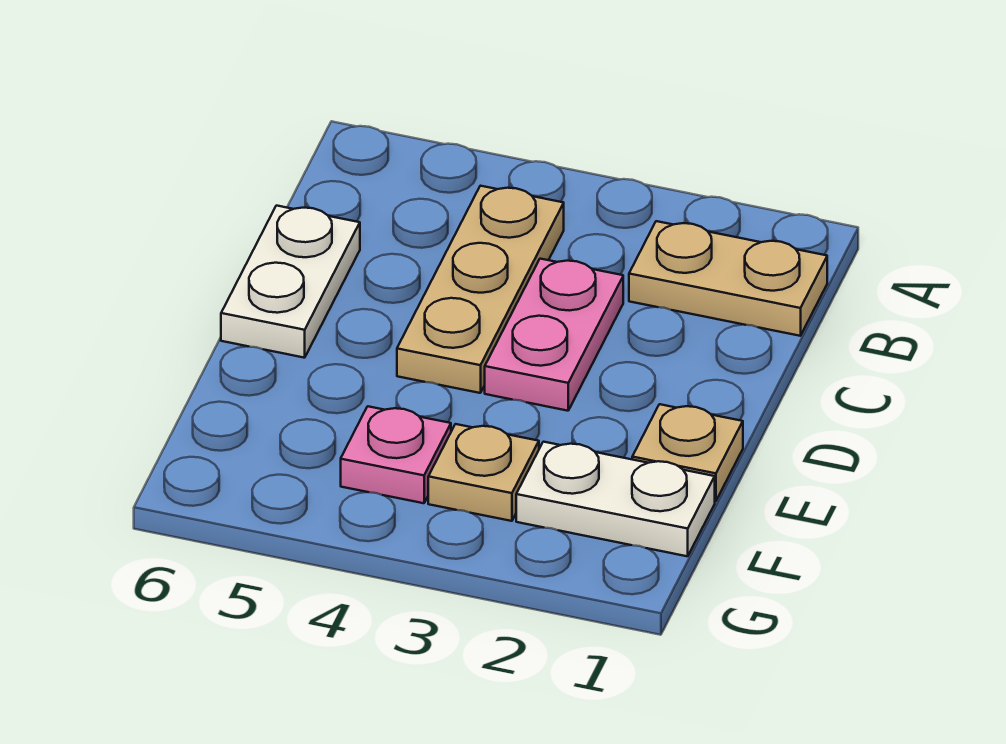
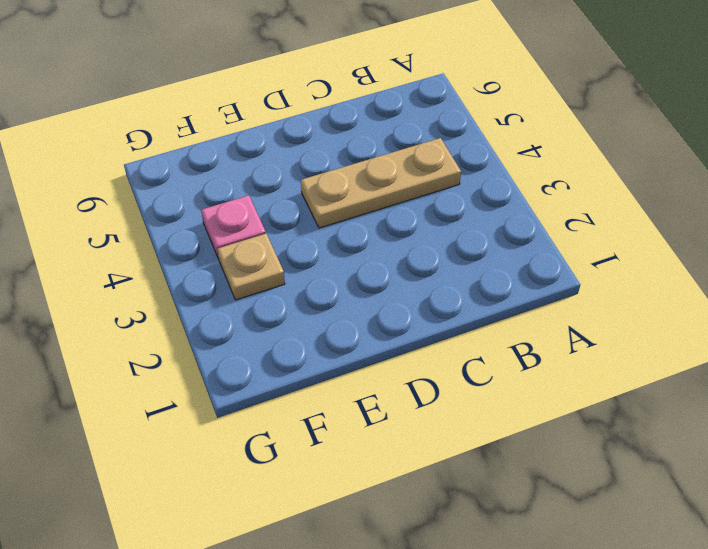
none -> tan plate B1:B2 level 1
none -> pink plate C3:D3 level 1

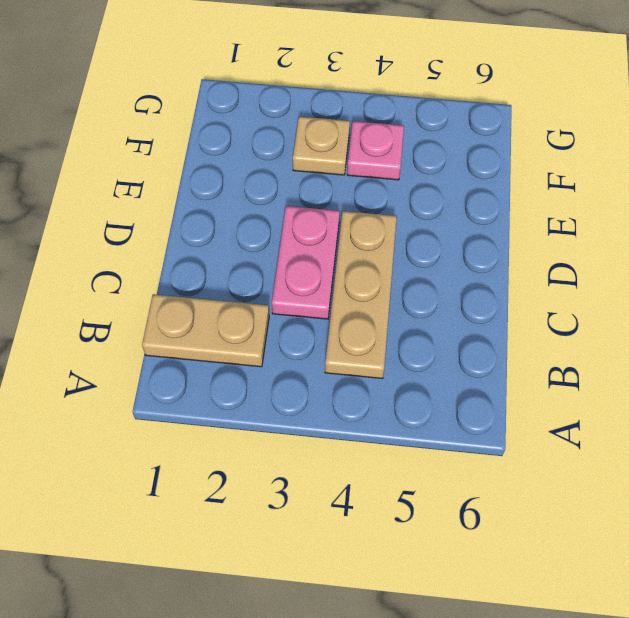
none -> white plate C6:D6 level 1
none -> tan plate E1 level 1

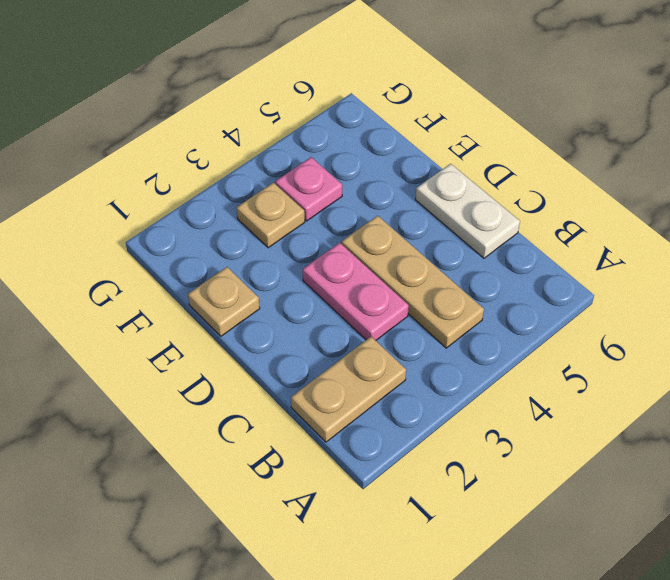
none -> white plate F1:F2 level 1

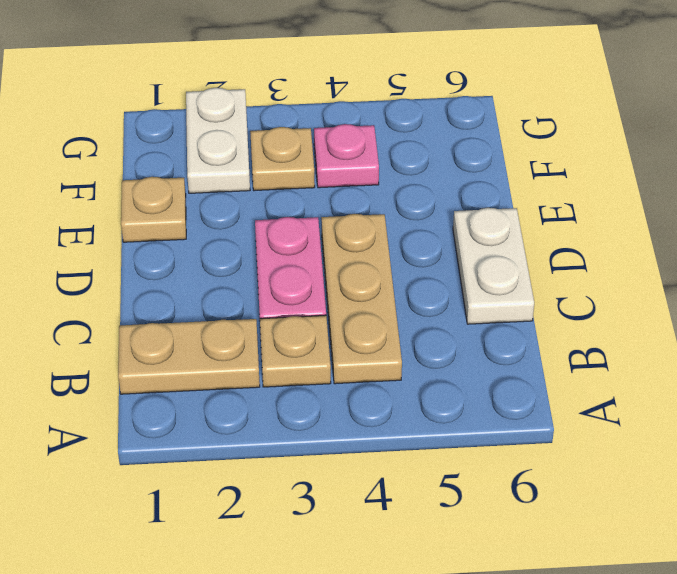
tan plate B3 level 1 -> none
white plate F2:G2 level 1 -> white plate F1:F2 level 1

